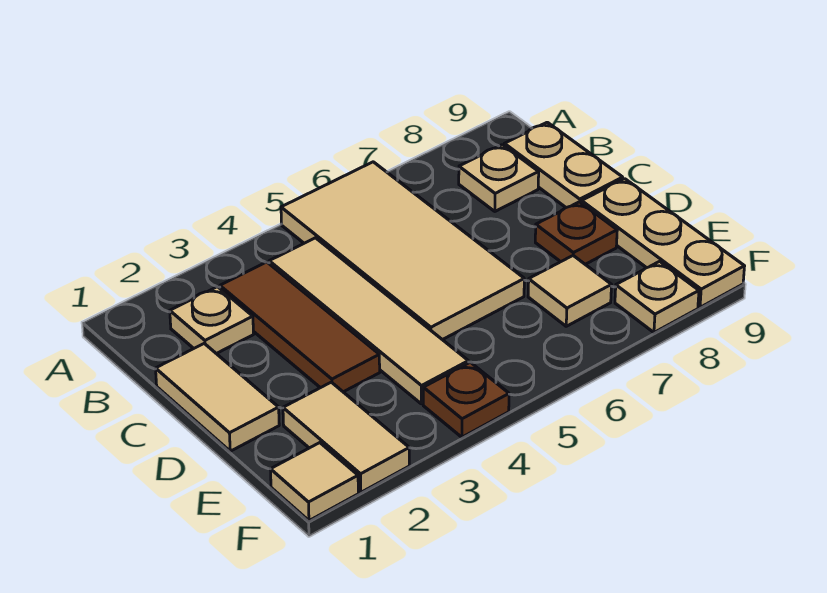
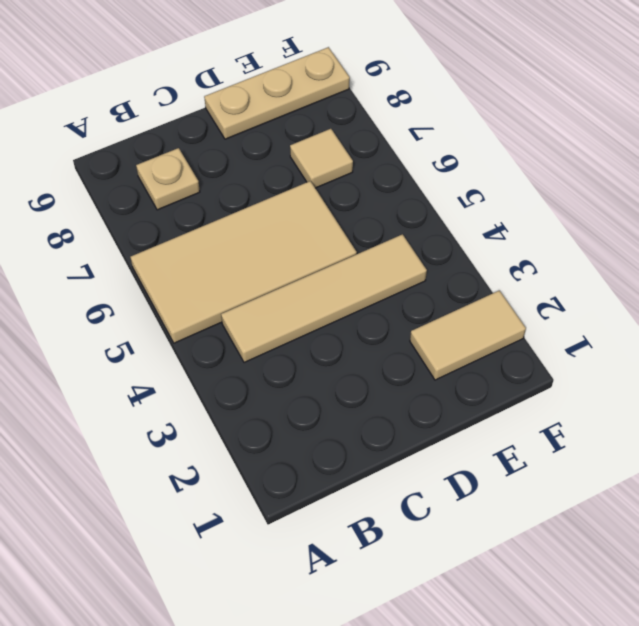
none -> tan plate B2 level 1
none -> brown tile B3:D3 level 1
none -> tan plate B9:C9 level 1

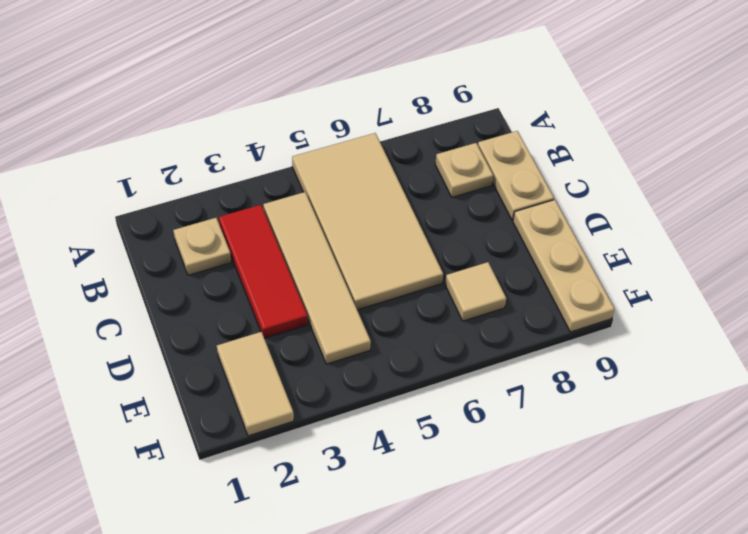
red tile B3:D3 level 1 -> brown tile B3:D3 level 1
none -> tan tile C1:D1 level 1
none -> brown plate D8 level 1
none -> tan tile F1 level 1

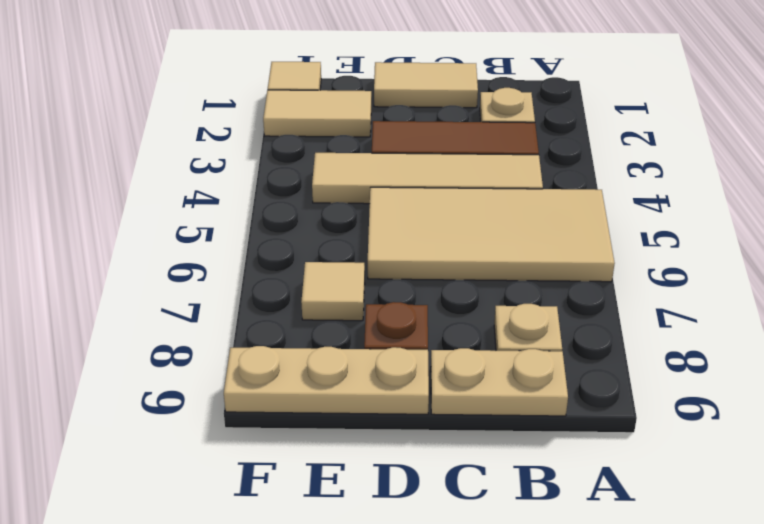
none -> brown plate F4 level 1
none -> tan plate F8 level 1

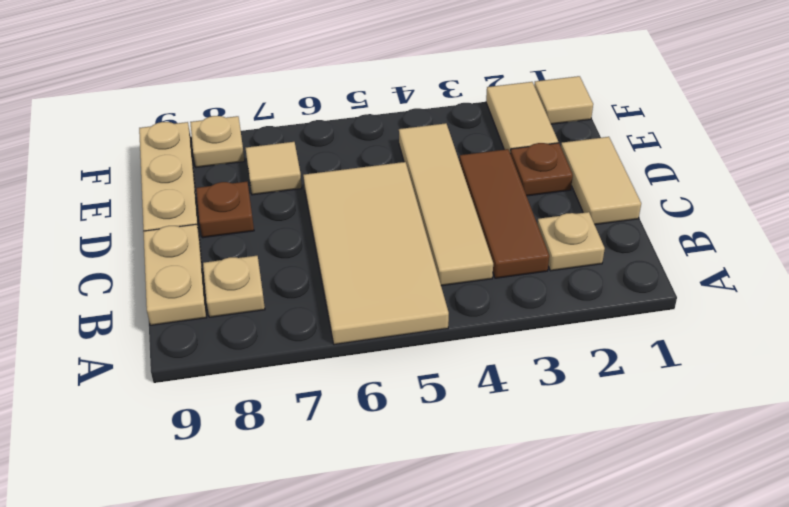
brown plate D2 level 1 -> brown plate F4 level 1

